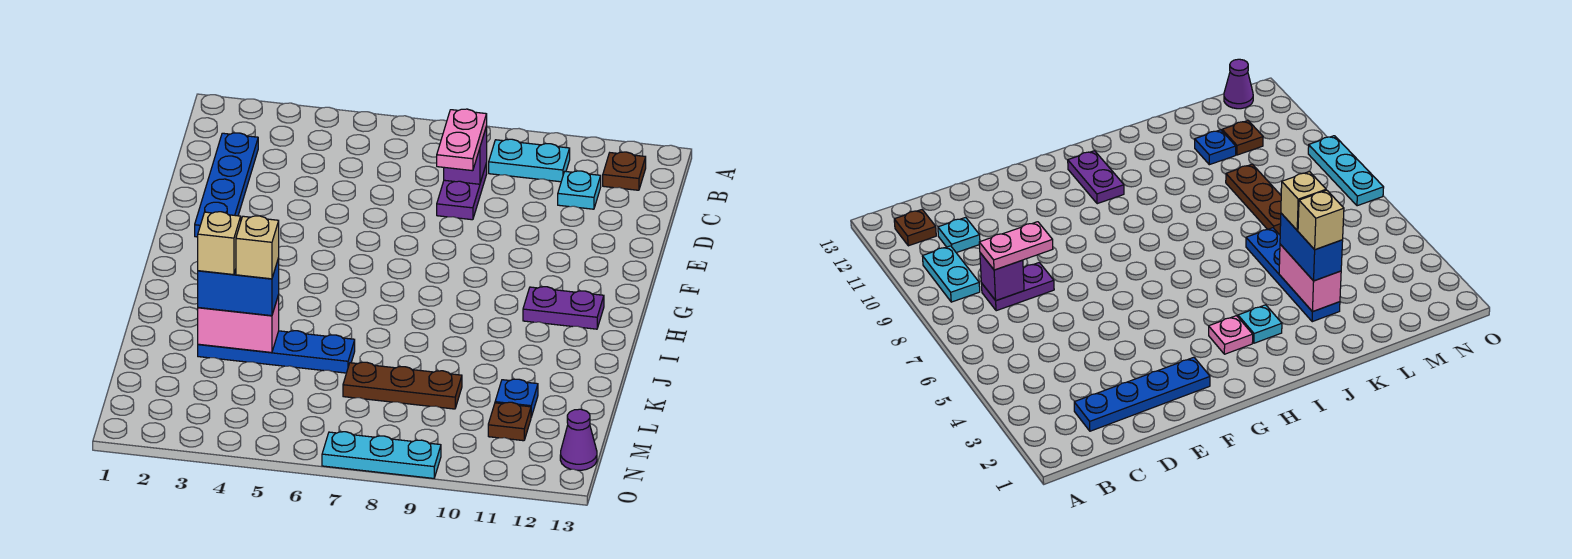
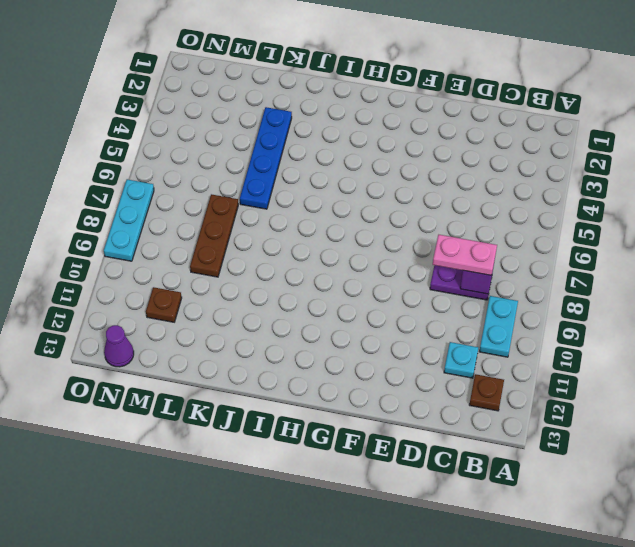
none -> blue plate C2:F2 level 1
none -> pink plate H3 level 1
none -> purple plate H11:H12 level 1

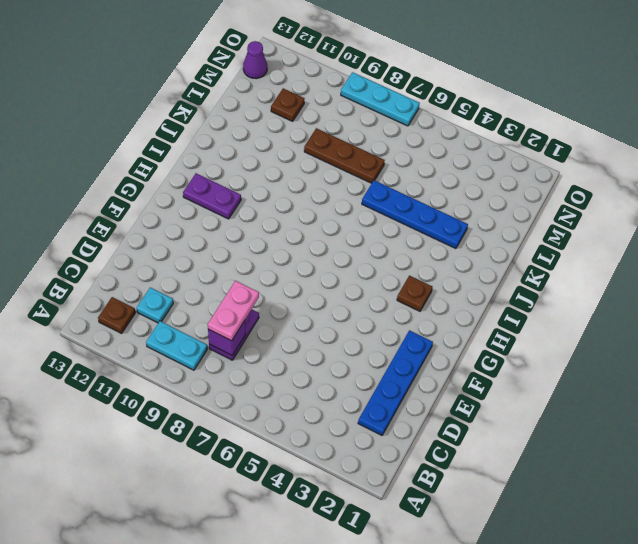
brown plate H3 level 1 -> pink plate H3 level 1
none -> cyan plate I3 level 1
none -> blue plate L11 level 1
none -> pink brick K3:K4 level 2

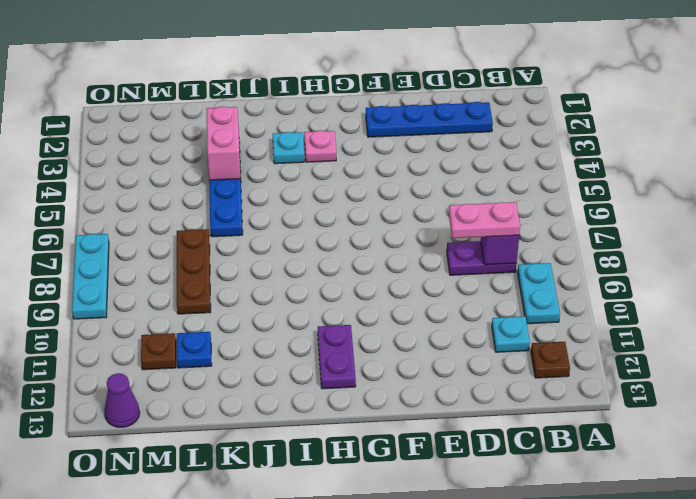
none -> blue brick K3:K4 level 3
none -> tan brick K3 level 4
none -> tan brick K4 level 4

